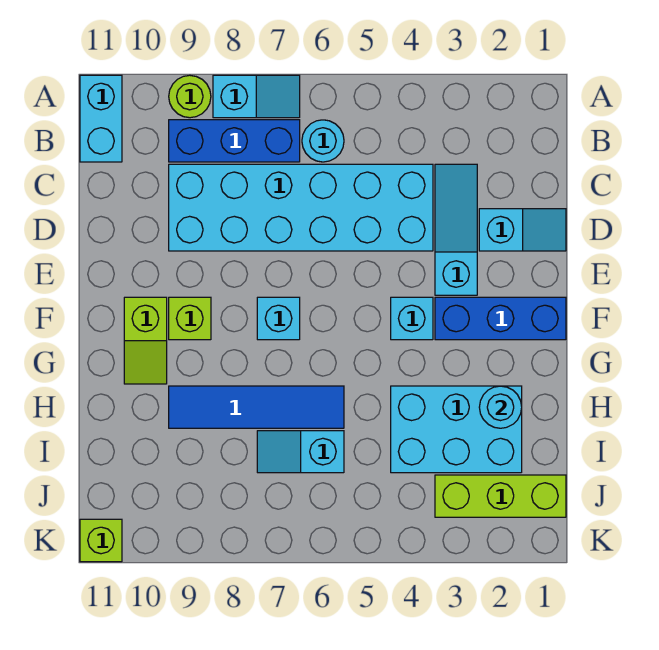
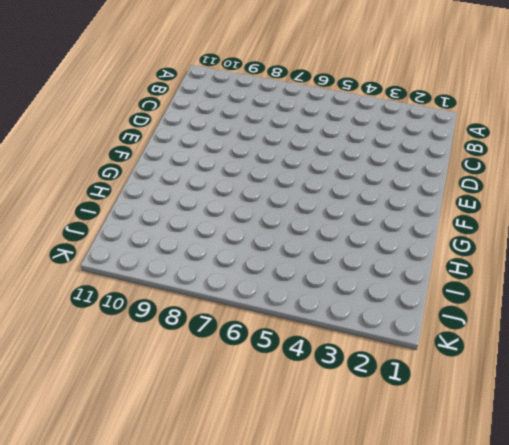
none -> cyan slope A7:A8 level 1 top 8
none -> lime round brick A9 level 1
none -> cyan brick A11:B11 level 1

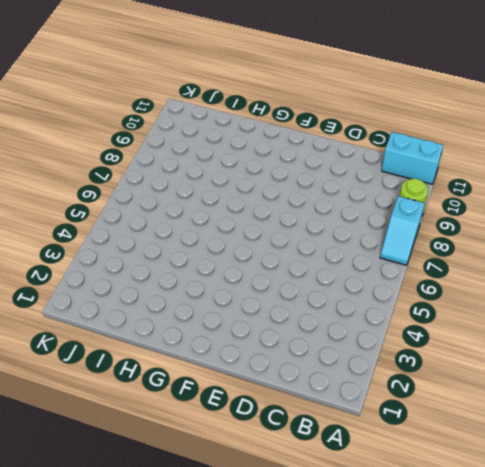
none -> cyan round brick B6 level 1
none -> blue brick B7:B9 level 1
none -> cyan slope C3:E3 level 1 top E

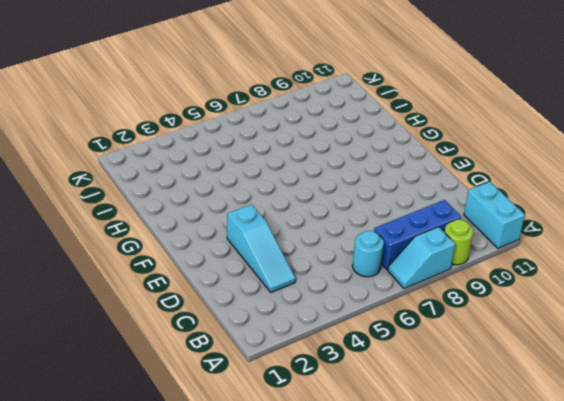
none -> cyan brick C4:D9 level 1
none -> cyan slope D1:D2 level 1 top 2
none -> blue brick F1:F3 level 1

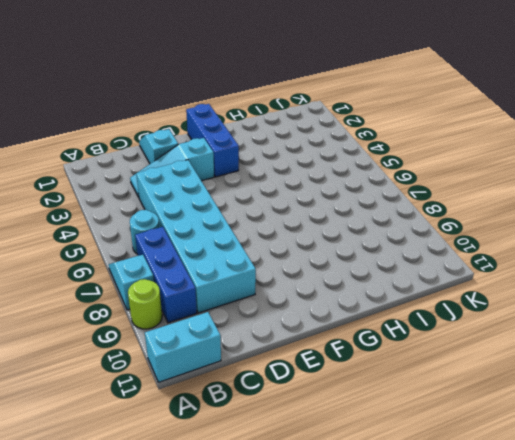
none -> cyan brick F4 level 1
none -> cyan brick F7 level 1
none -> lime brick F9 level 1

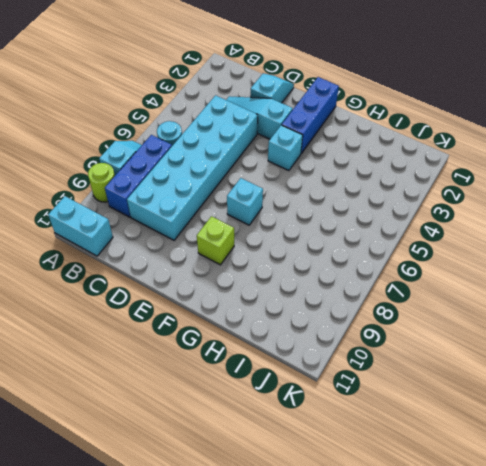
none -> lime slope F10:G10 level 1 top F
none -> cyan brick H2:I4 level 1
none -> blue tile H6:H9 level 1

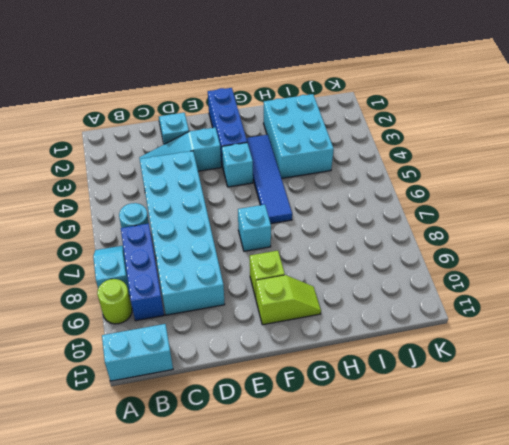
blue tile G3:G6 level 1 -> blue tile H6:H9 level 1
none -> cyan slope I6:I7 level 1 top 6
none -> lime brick J1:J3 level 1
none -> lime brick K11 level 1

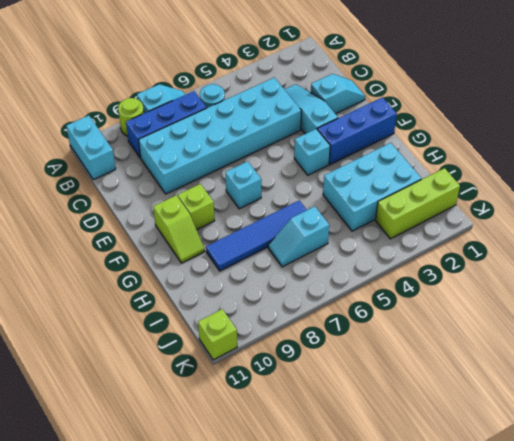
none -> cyan round brick H2 level 2

